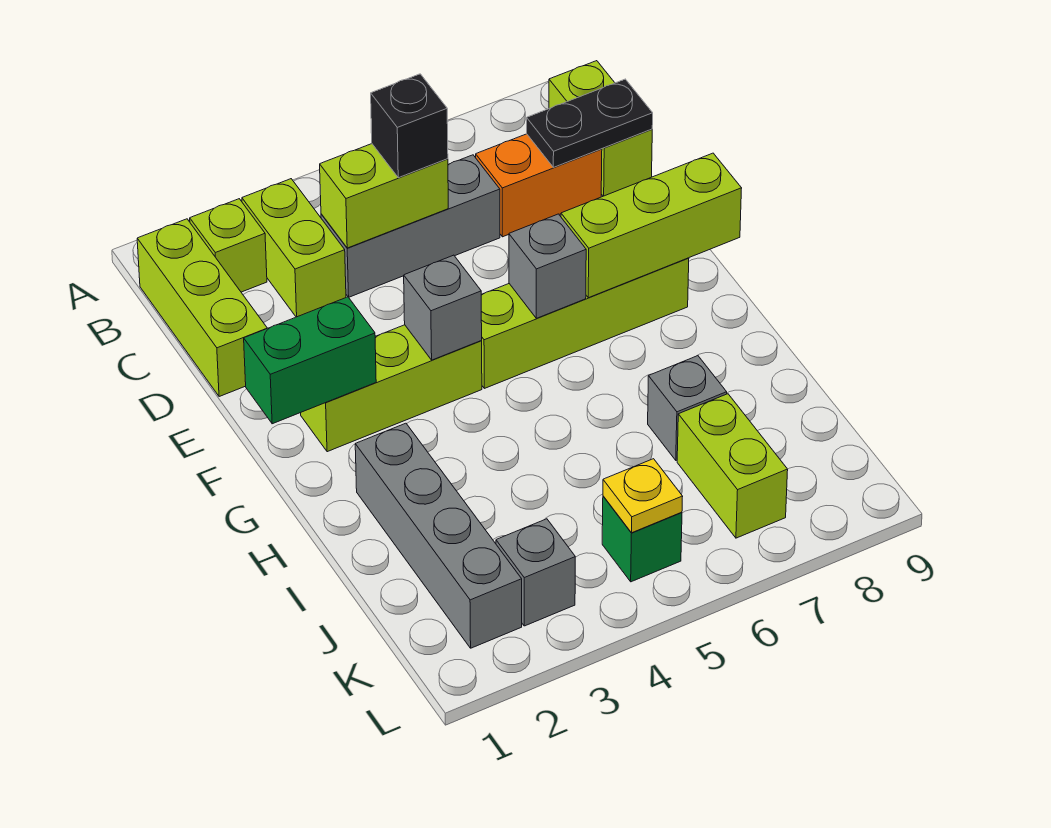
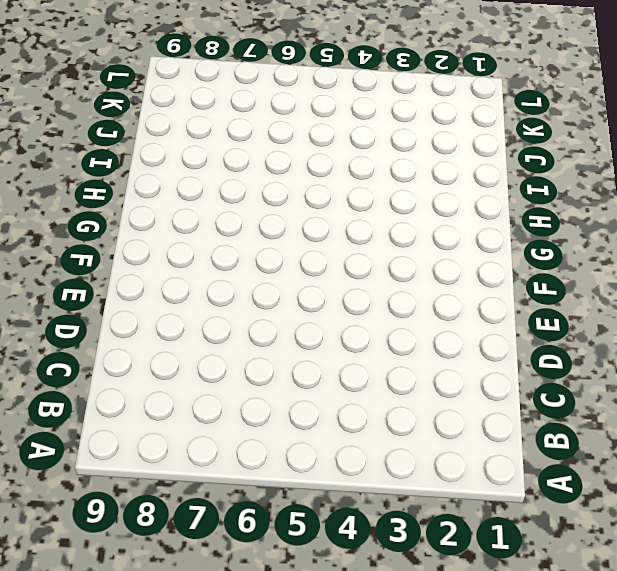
none -> lime brick B1:D1 level 1
none -> lime brick B2 level 1
none -> lime brick B3:C3 level 1

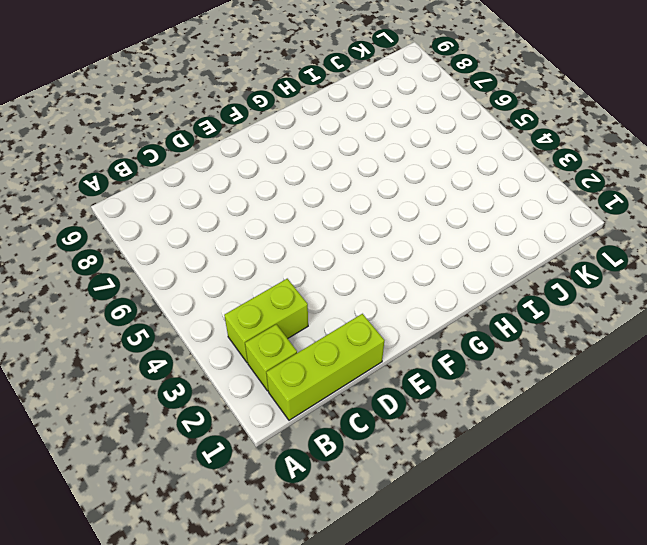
none -> lime brick B9:C9 level 1
none -> grey brick C4:C6 level 1
none -> orange brick C7:C8 level 1

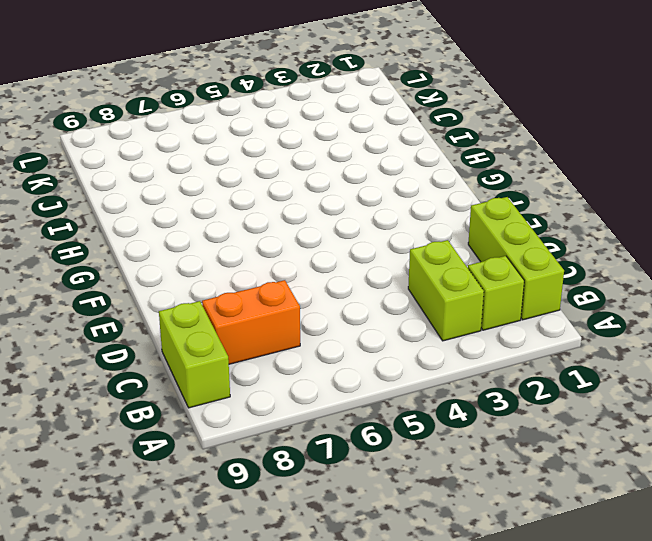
none -> grey brick C4:C6 level 1
none -> lime brick F2:F4 level 1
none -> lime brick F5:F8 level 1

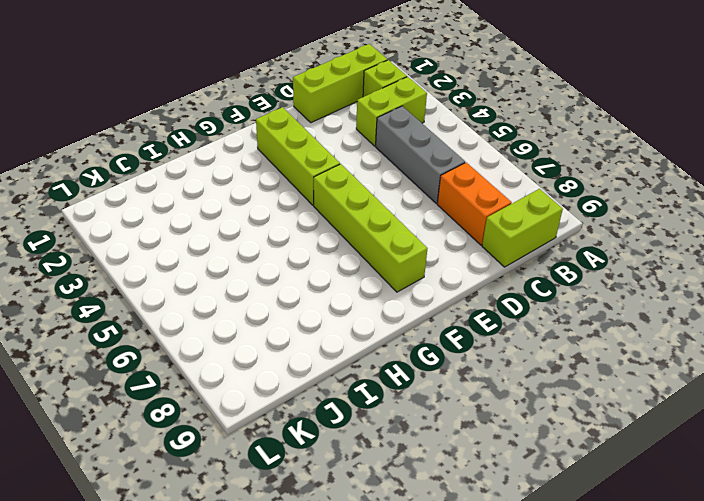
none -> grey brick H2:K2 level 1
none -> grey brick I7 level 1
none -> lime brick J7:K7 level 1

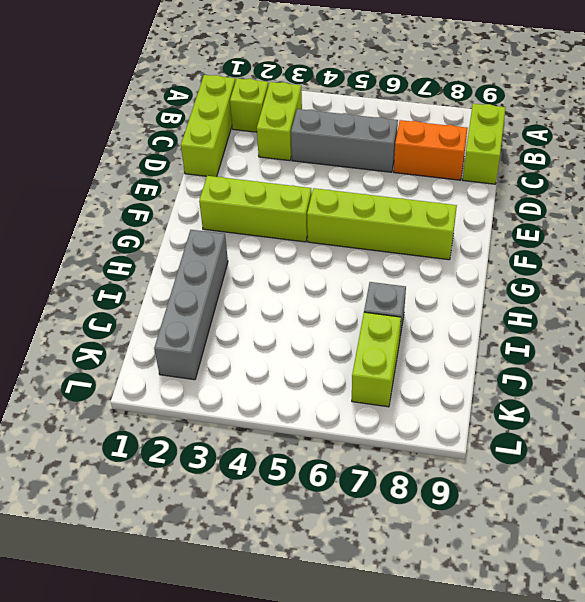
none -> grey brick K3 level 1
none -> green brick K5 level 1
none -> lime brick C4:C5 level 2

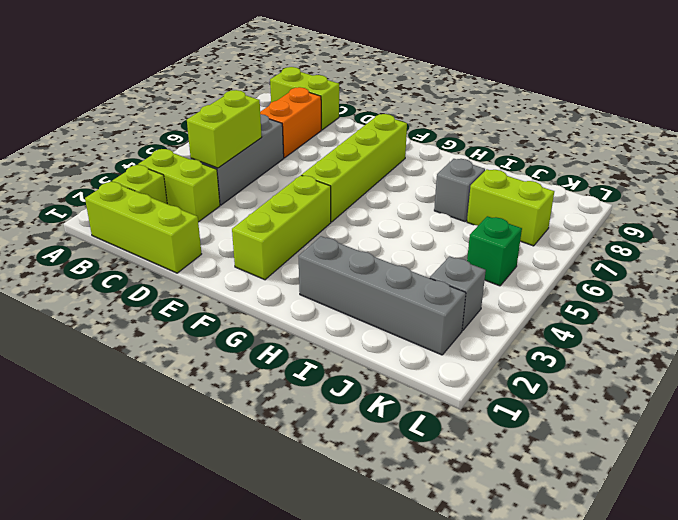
none -> black plate C8:C9 level 2
none -> green brick F1:F2 level 2
none -> grey brick F4 level 2

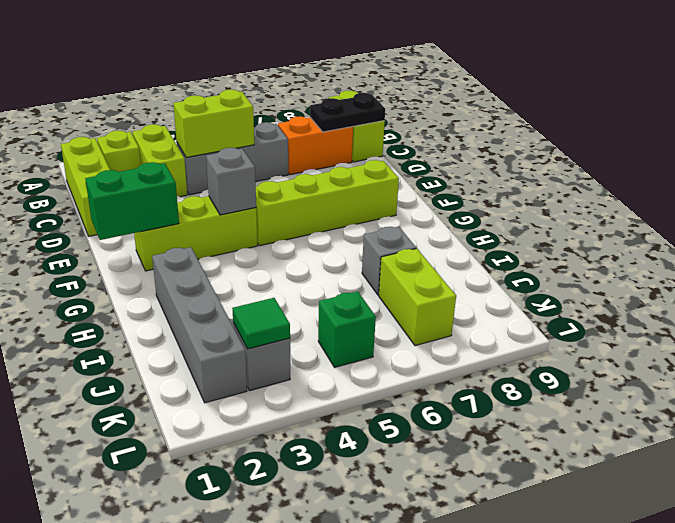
green tile K3 level 2 -> none
none -> grey brick F6 level 2
none -> lime brick F7:F9 level 2
none -> yellow plate K5 level 2

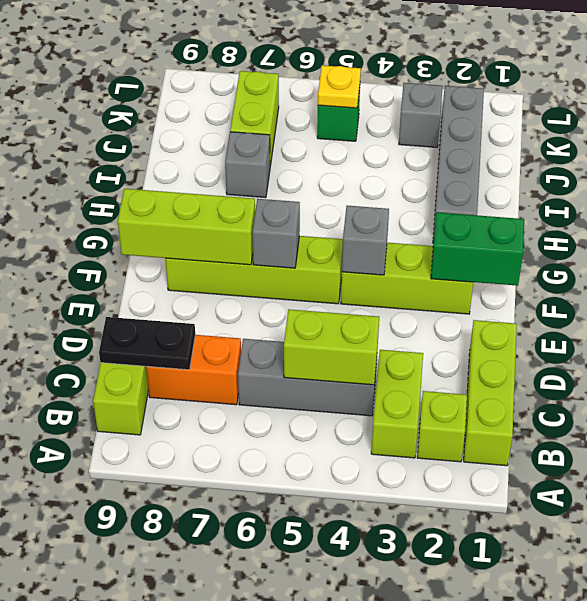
none -> black brick C5 level 3

